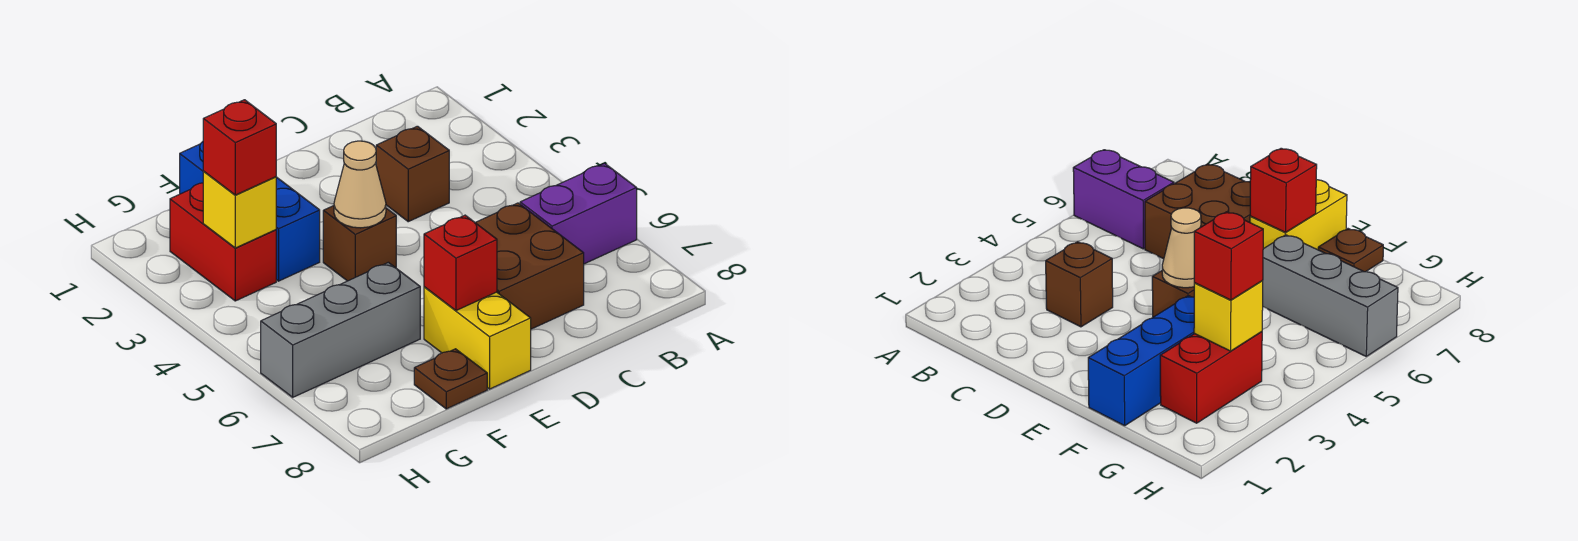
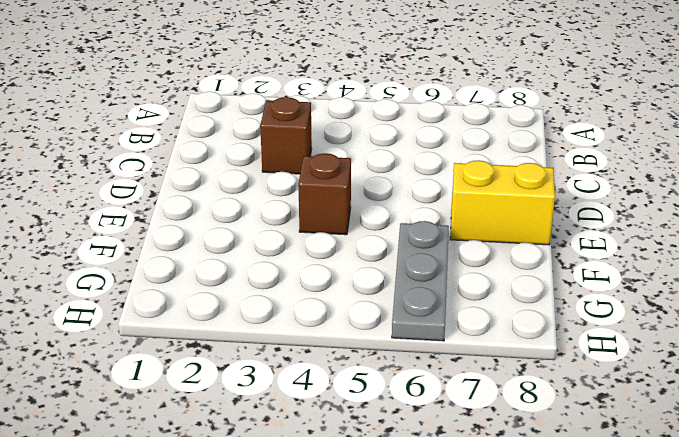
grey plate F6:H6 level 1 -> grey brick F6:H6 level 1
none -> purple brick A6:B6 level 1
none -> brown brick C6:D7 level 1
none -> blue brick F1:F3 level 1

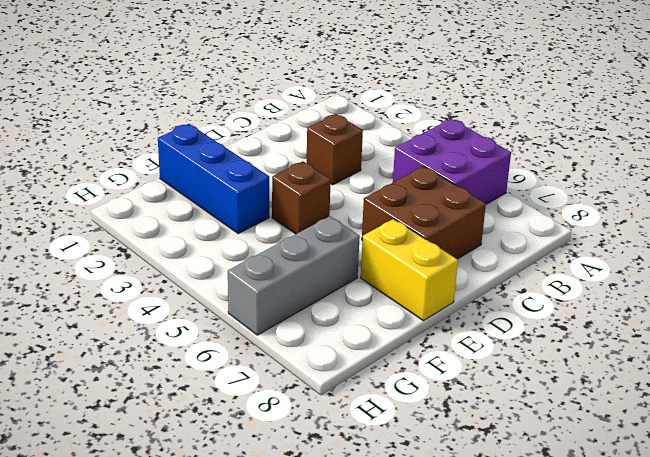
purple brick A5:B6 level 1 -> purple brick A6:B6 level 1
none -> brown plate F8 level 1
none -> red brick G2:G3 level 1
none -> tan cone E4 level 2

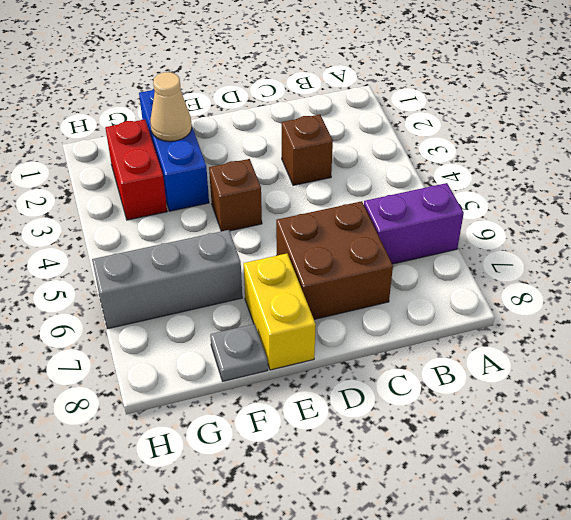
tan cone F2 level 2 -> tan cone E4 level 2
grey plate F8 level 1 -> brown plate F8 level 1
none -> red brick E7 level 2
none -> yellow brick G3 level 2
none -> red brick G3 level 3

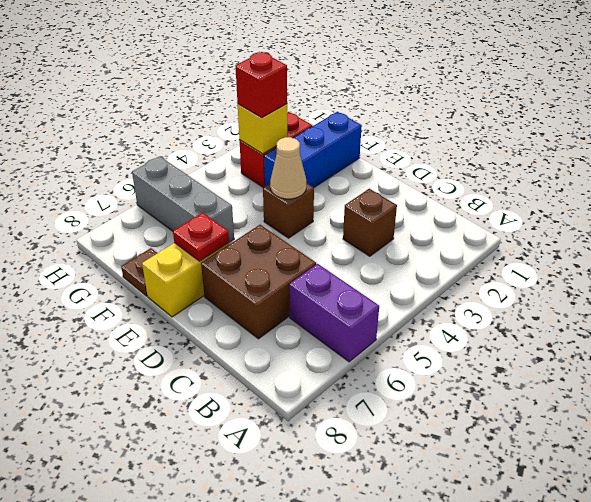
red plate E7 level 2 -> red brick E7 level 2

